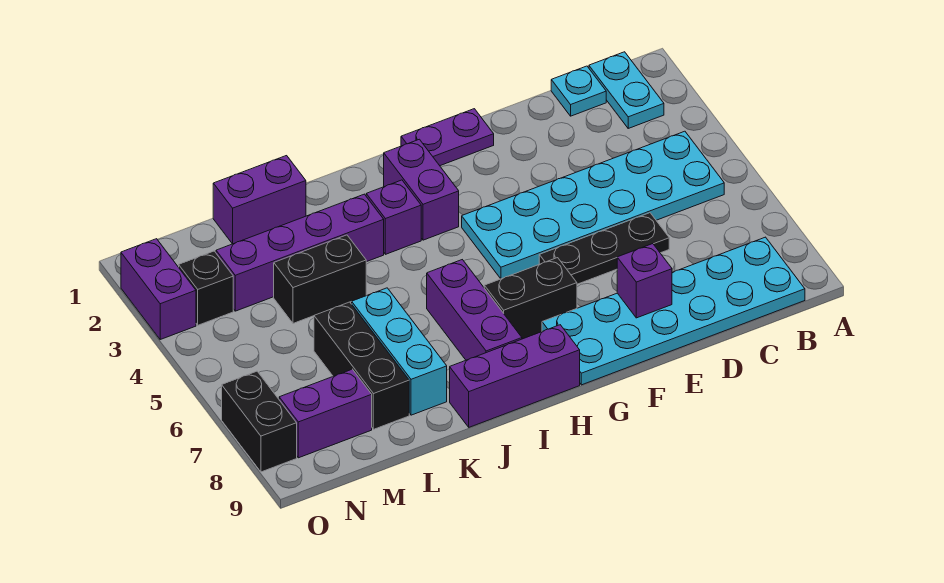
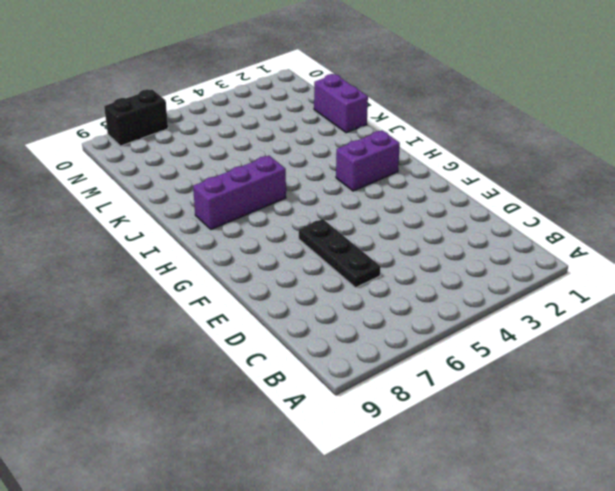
none -> cyan plate B1:B2 level 1
none -> cyan plate B4:G5 level 1
none -> cyan plate B8:G9 level 1

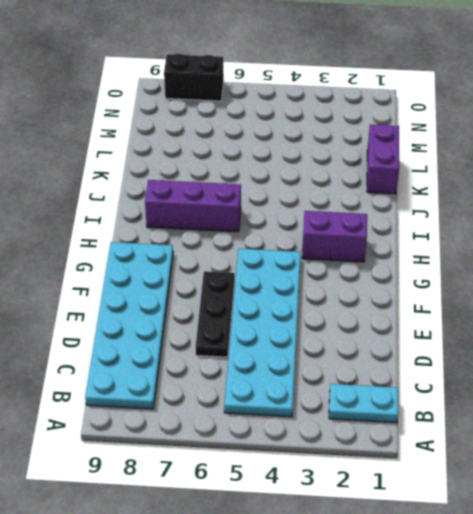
none -> cyan plate C1 level 1
none -> purple plate F1:G1 level 1
none -> black brick G7:H7 level 1

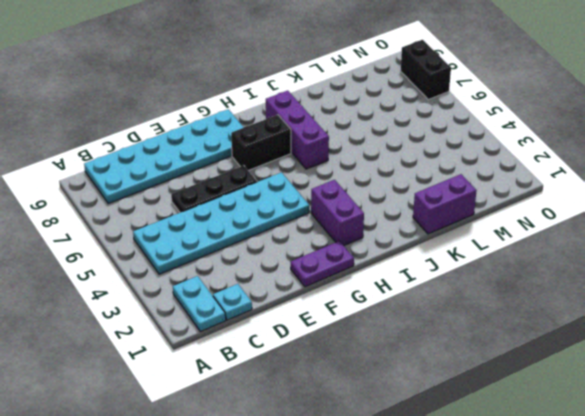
none -> purple brick H9:J9 level 1
none -> purple brick I3 level 1
none -> purple brick J3:M3 level 1

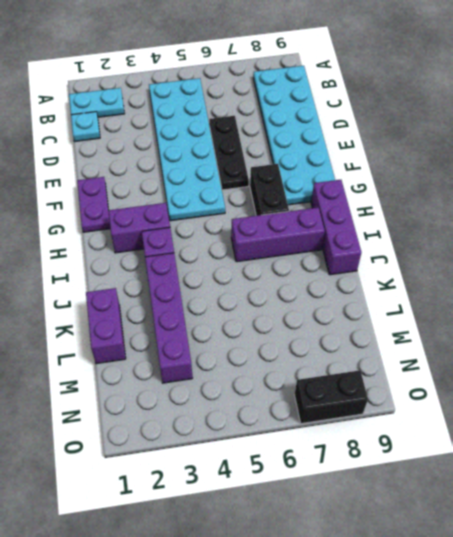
none -> black brick K4:L4 level 1
none -> cyan brick K6:K8 level 1
none -> black brick L6:L8 level 1

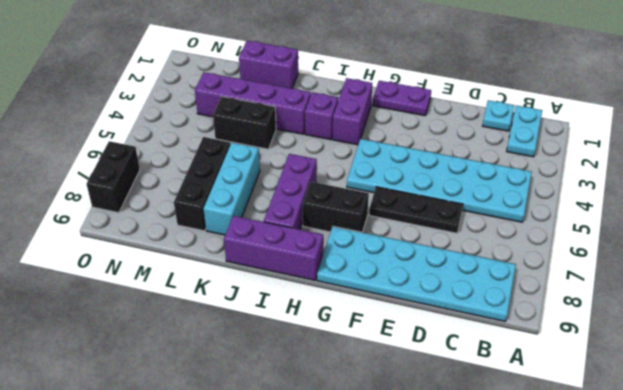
none -> purple brick M8:N8 level 1
none -> black brick N3 level 1
none -> purple brick O2:O3 level 1

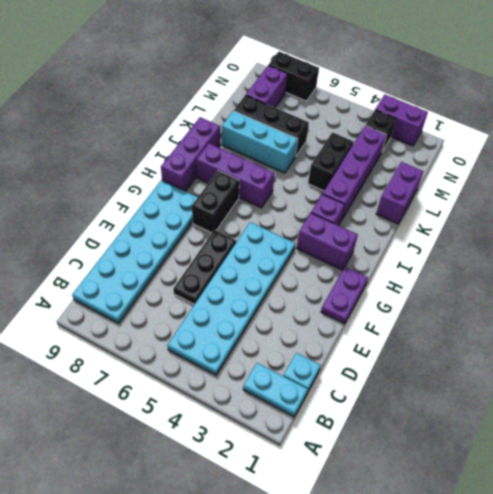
none -> purple brick E8 level 2

